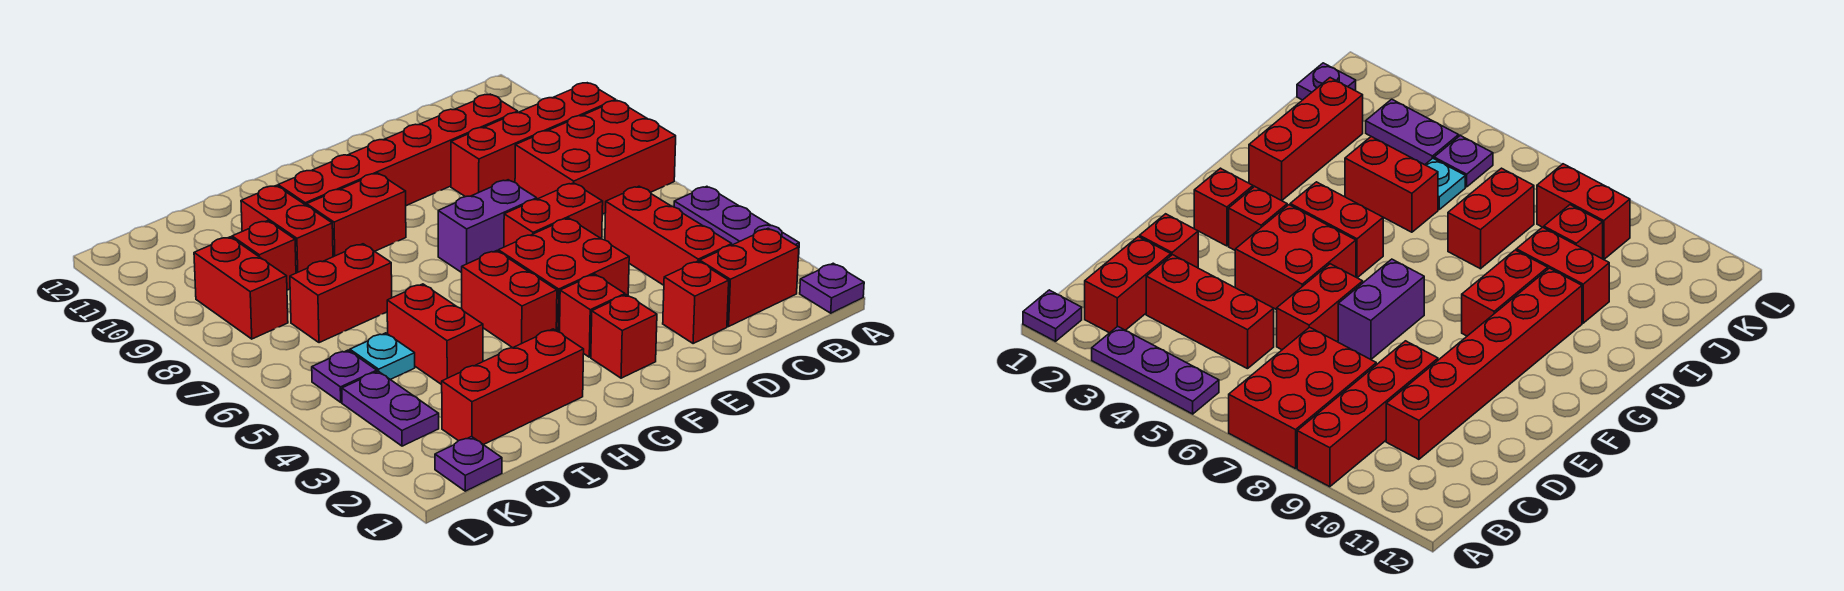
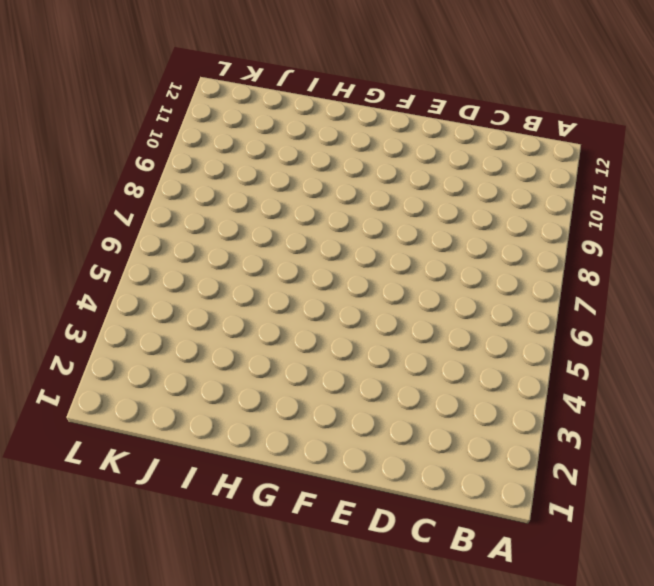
none -> purple plate A1 level 1
none -> purple plate A3:A5 level 1
none -> red brick A7:C8 level 1

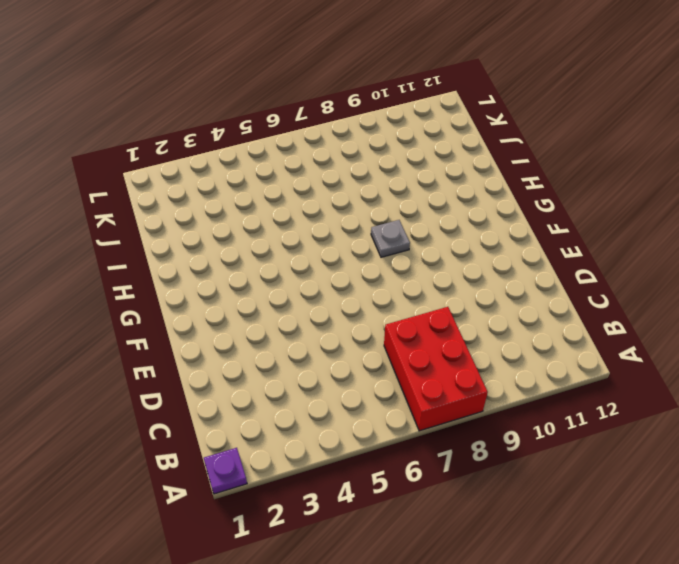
grey plate G8 level 1 -> none
none -> purple plate A3:A5 level 1
none -> red brick A9:D9 level 1
none -> red brick B2:C2 level 1

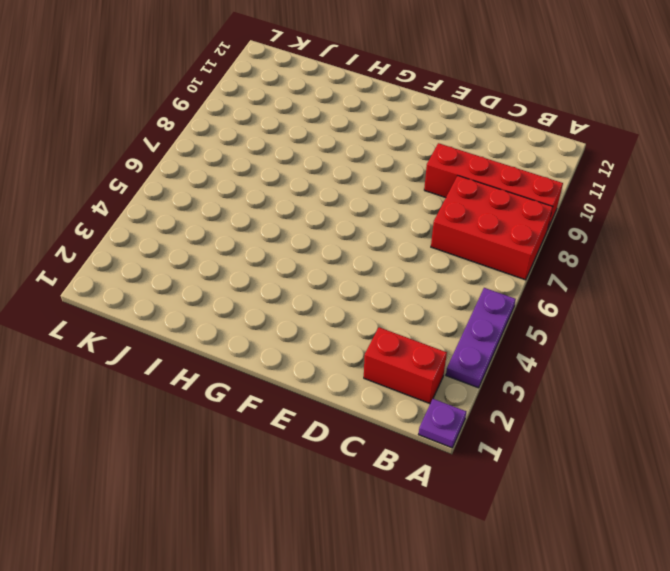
none -> red brick C3:C5 level 1
none -> red brick C10:H10 level 1
none -> red brick D2 level 1

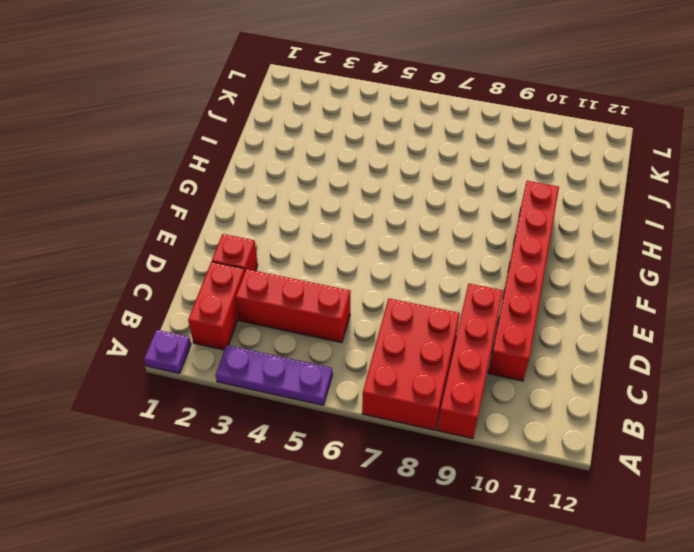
none -> red brick D6:E6 level 1
none -> red brick E4:F5 level 1
none -> purple brick E7:F7 level 1

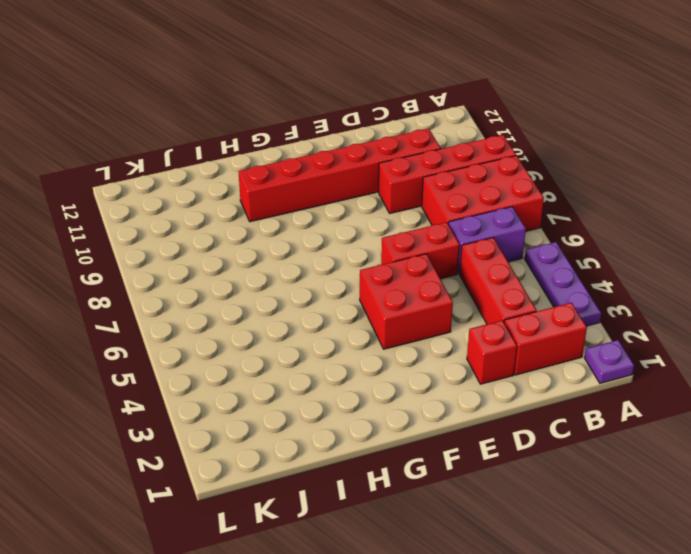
purple brick B6:C6 level 1 -> purple brick E7:F7 level 1
none -> red brick F2 level 1
none -> red brick F3 level 1
none -> red brick G4:G5 level 1

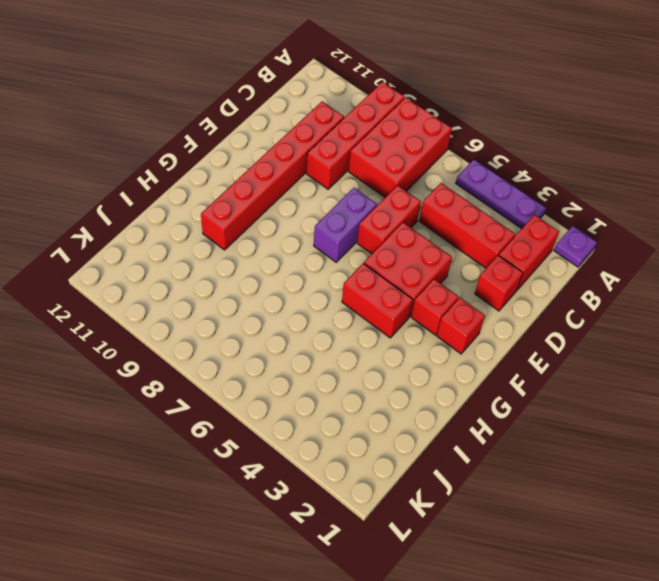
none -> red brick G9:H9 level 1
none -> red brick H2:J2 level 1
none -> red brick I4:I5 level 1

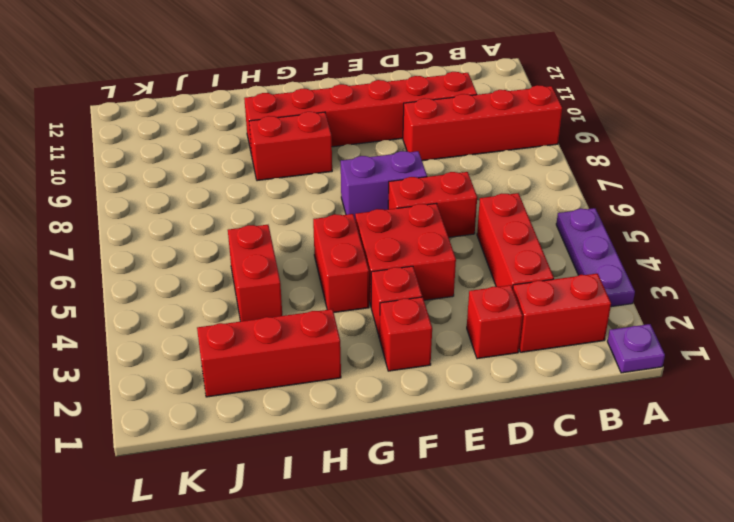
none -> red brick A7:C8 level 1
none -> red brick I7:J7 level 1
none -> red brick I9:I10 level 1

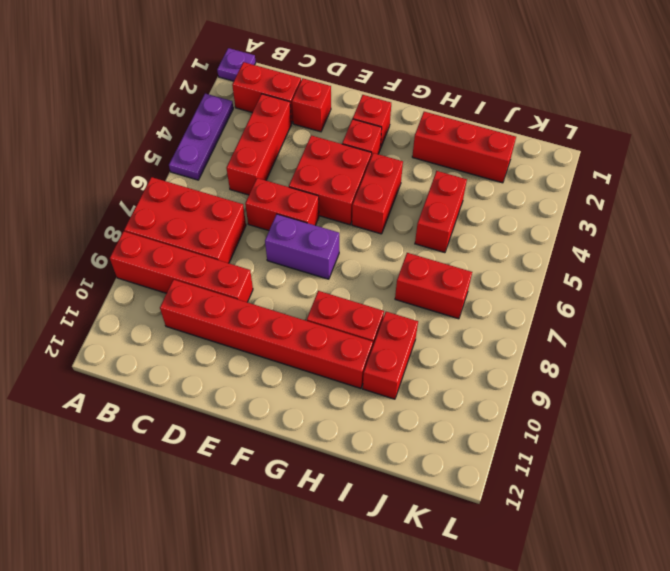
none -> cyan plate J5 level 1
none -> red brick J9 level 1
none -> purple plate K1 level 1

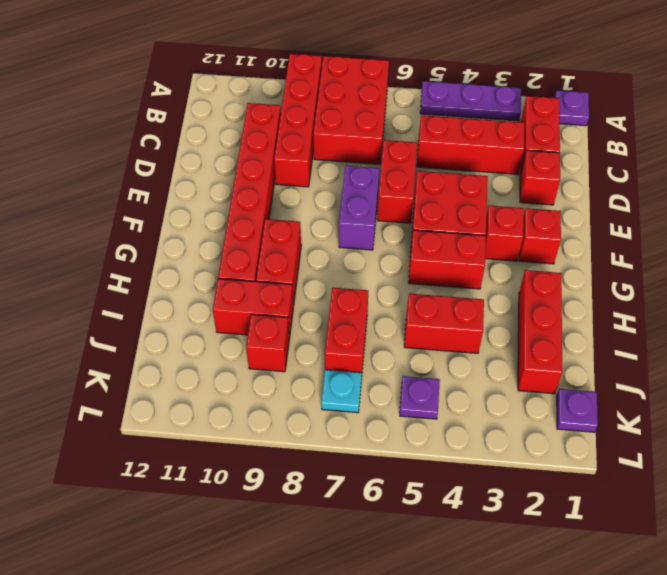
cyan plate K7 level 1 -> cyan plate J5 level 1
none -> purple plate K3:K4 level 1
none -> red brick K8:K9 level 1

